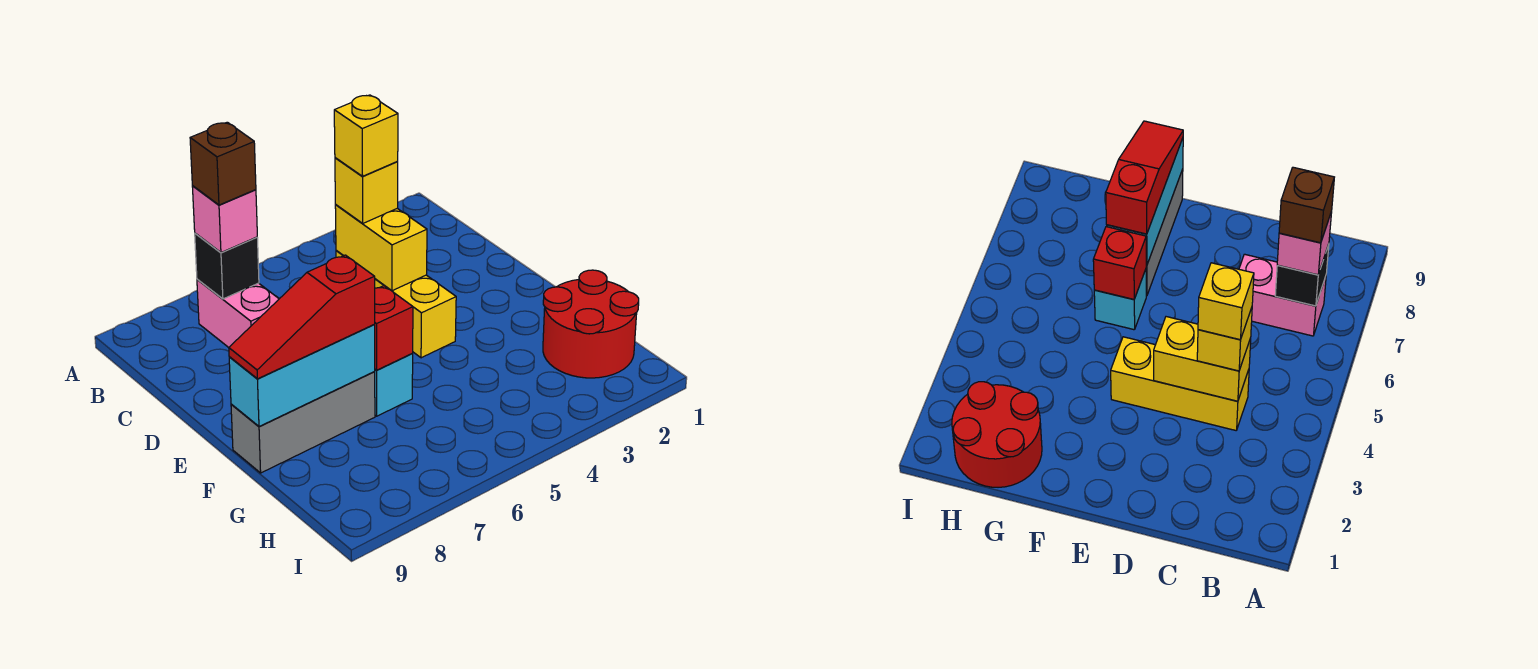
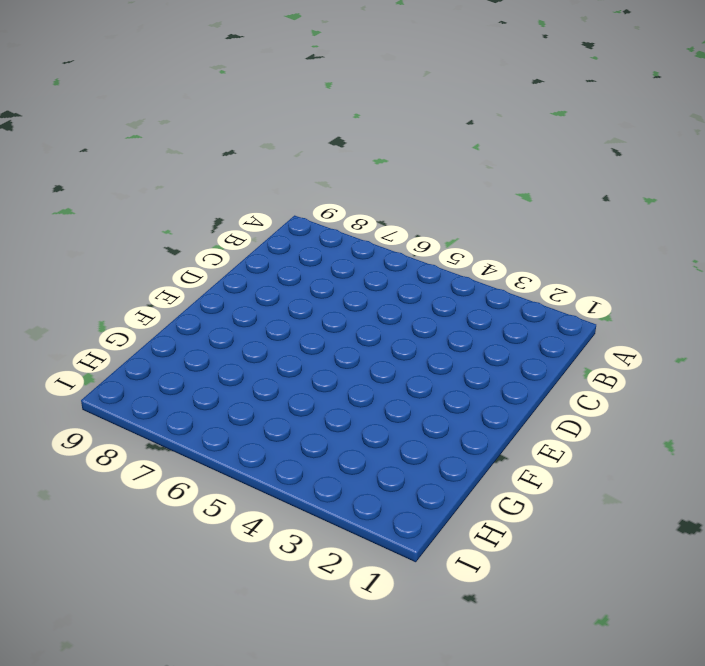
none -> pink brick B7:C7 level 1
none -> yellow brick C4:E4 level 1
none -> cyan brick F6 level 1

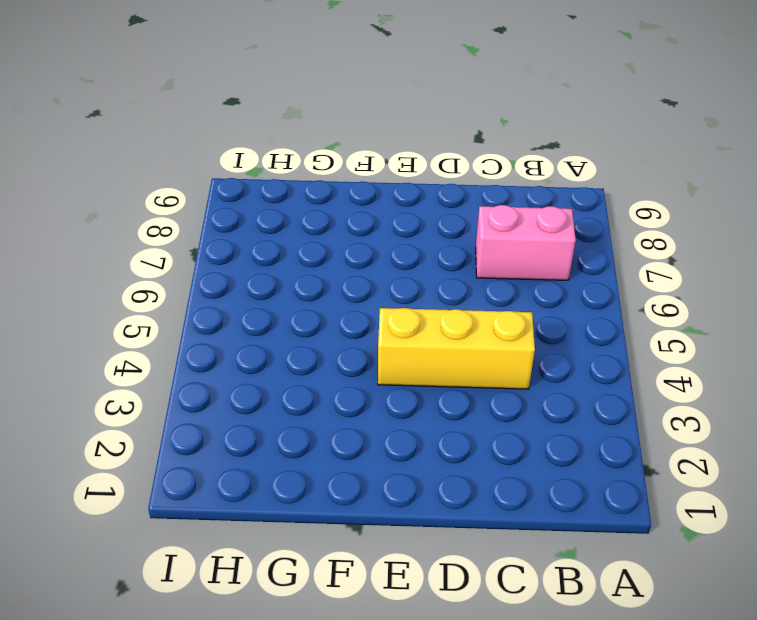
none -> cyan brick F6 level 1
none -> grey brick F7:F9 level 1
none -> red round brick G1:H2 level 1

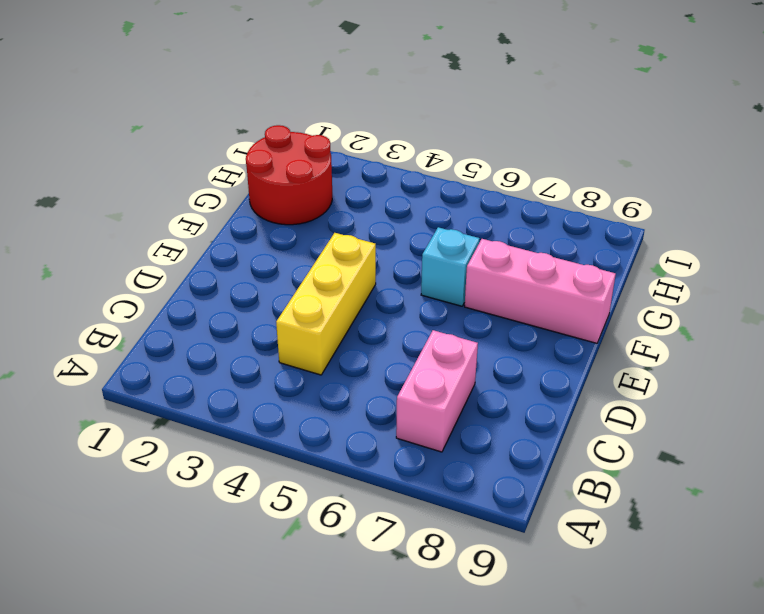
pink brick F7:F9 level 1 -> grey brick F7:F9 level 1
none -> black brick B7 level 2
none -> yellow brick C4:D4 level 2
none -> red brick F6 level 2

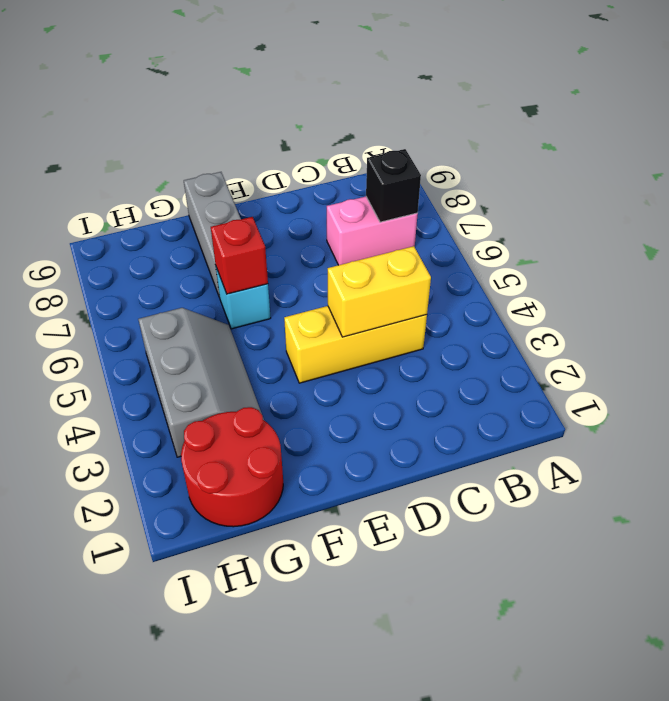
grey slope G3:H5 level 1 top H -> none
none -> cyan brick F7:F9 level 2
none -> pink brick B7 level 3
none -> yellow brick C4 level 3

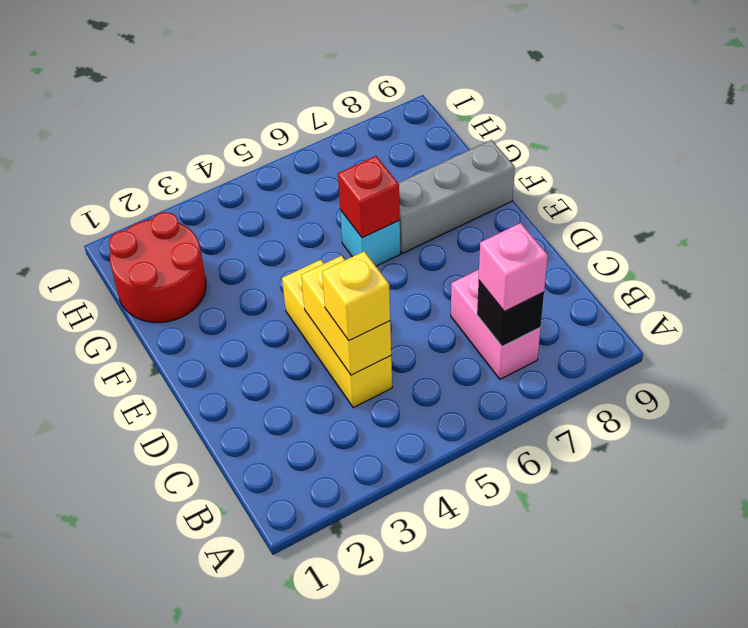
none -> cyan brick F7:F9 level 2
none -> red slope F7:F9 level 3 top 7
none -> brown brick B7 level 4

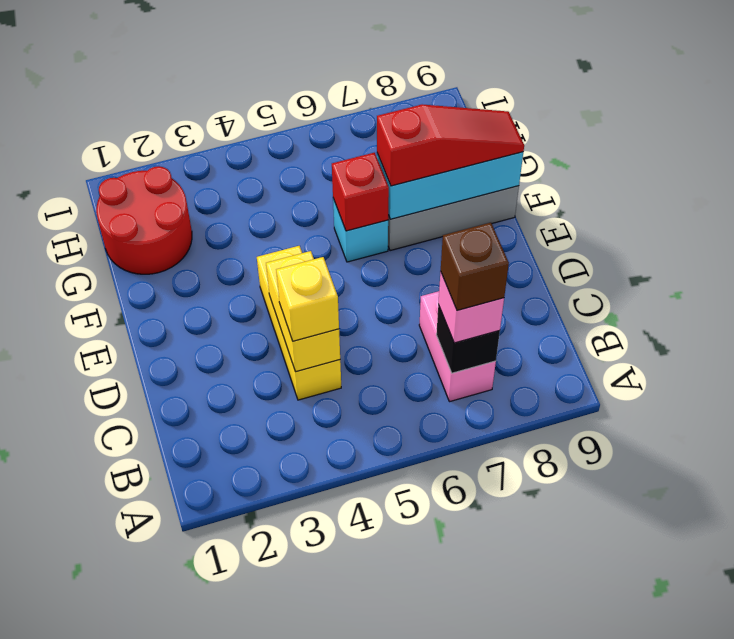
none -> yellow brick C4 level 4

